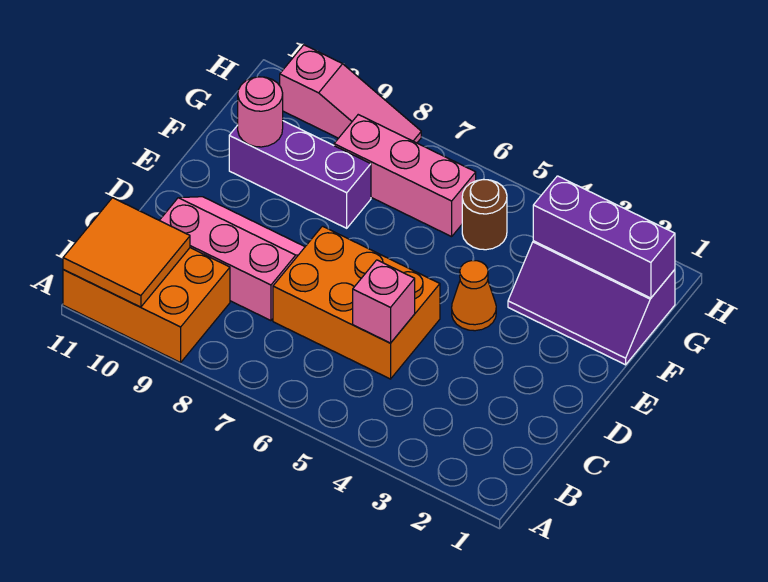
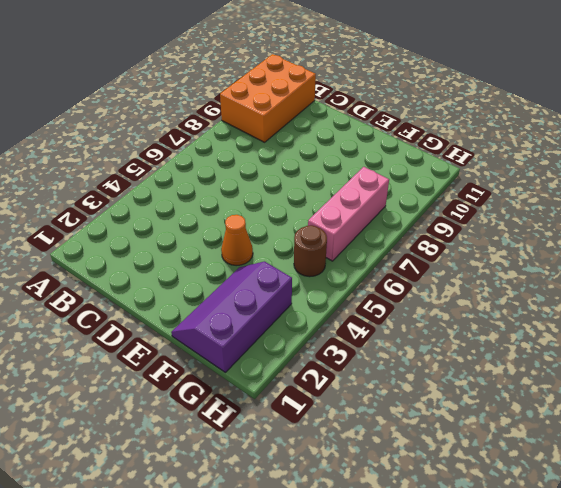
none -> orange brick C5:D7 level 1
none -> pink slope C8:D10 level 1 top C
none -> purple brick F8:F10 level 1

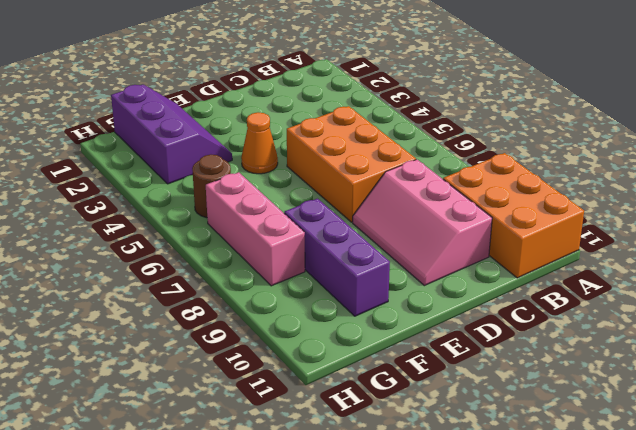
none -> pink slope H8:H10 level 1 top 10
none -> orange tile A10:B11 level 2
none -> pink brick C5 level 2

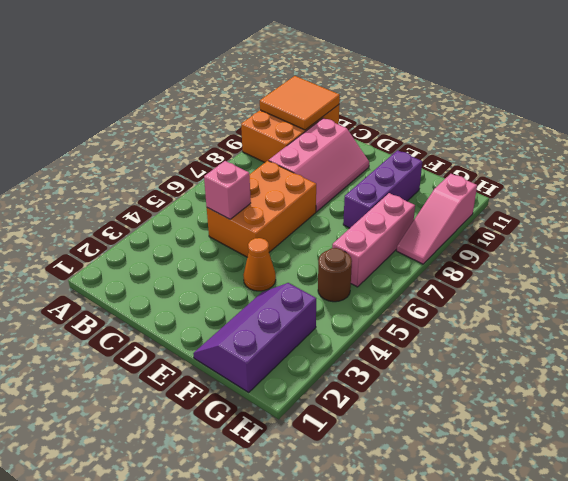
none -> pink round brick F10 level 2
none -> purple brick G1:G3 level 2

